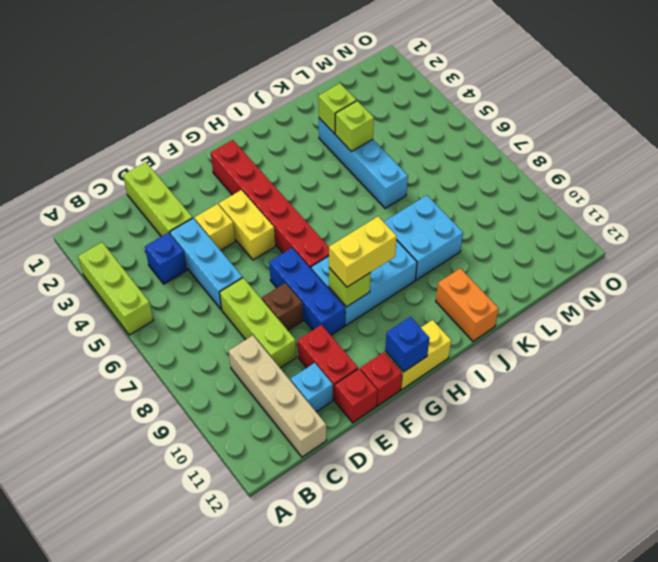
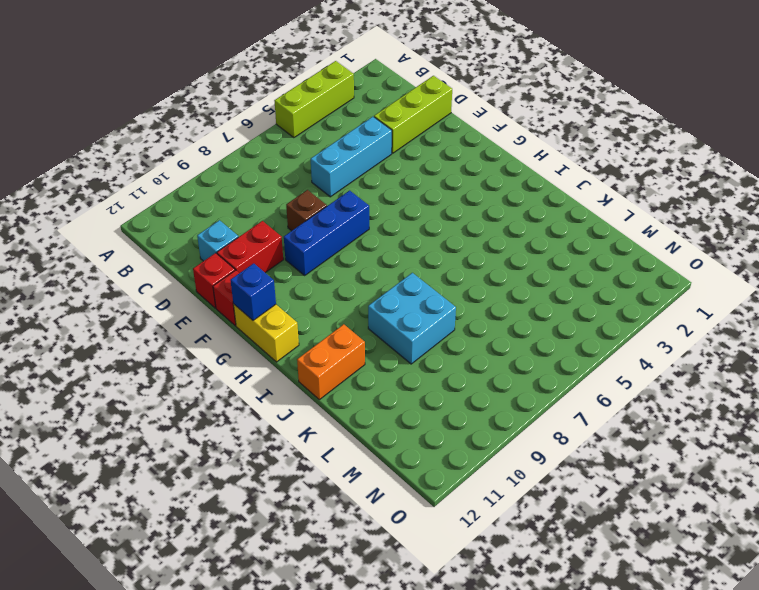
none -> blue brick C4 level 1
none -> tan brick C9:C12 level 1
none -> lime brick D7:D9 level 1

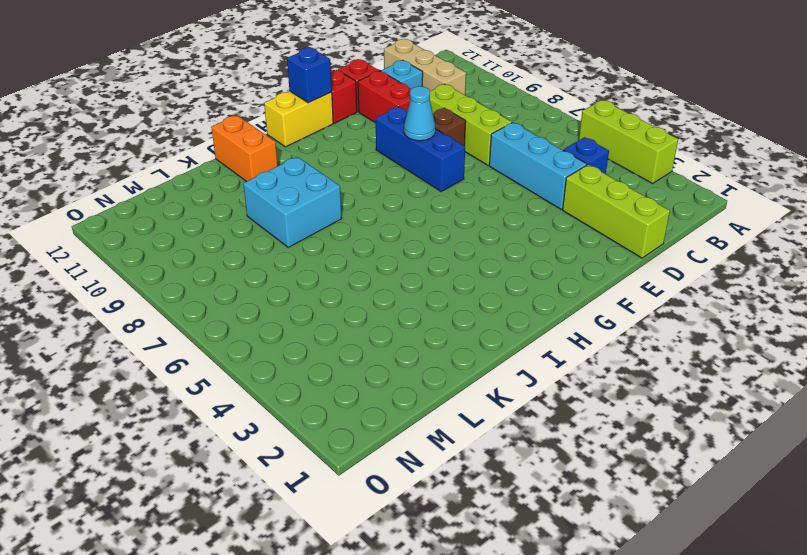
tan brick C10:C12 level 1 -> tan brick C9:C12 level 1
cyan cone F8 level 2 -> none
none -> yellow brick E4 level 1
none -> yellow brick F4:F5 level 1
none -> red brick G2:G7 level 1

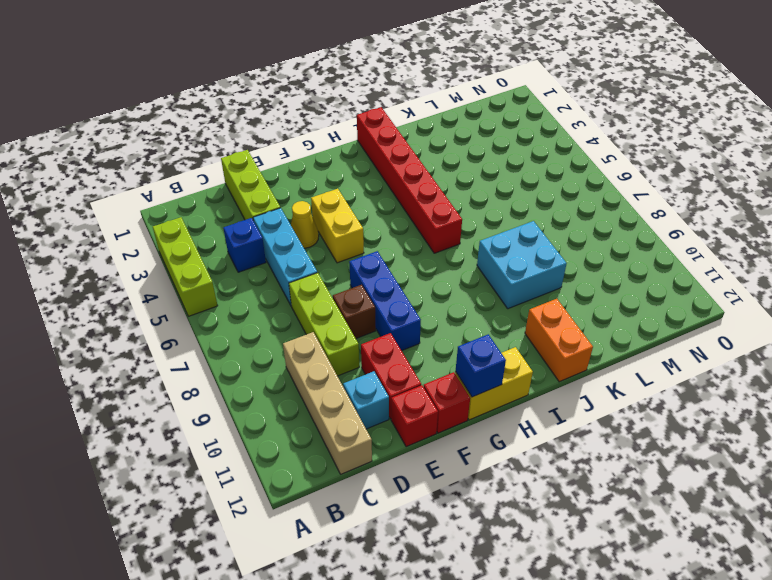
yellow cone E4 level 1 -> yellow brick E4 level 1
red brick I1:I6 level 1 -> red brick G2:G7 level 1
none -> cyan brick G8:I9 level 1
none -> cyan brick K3:K6 level 1
none -> lime brick G9 level 2

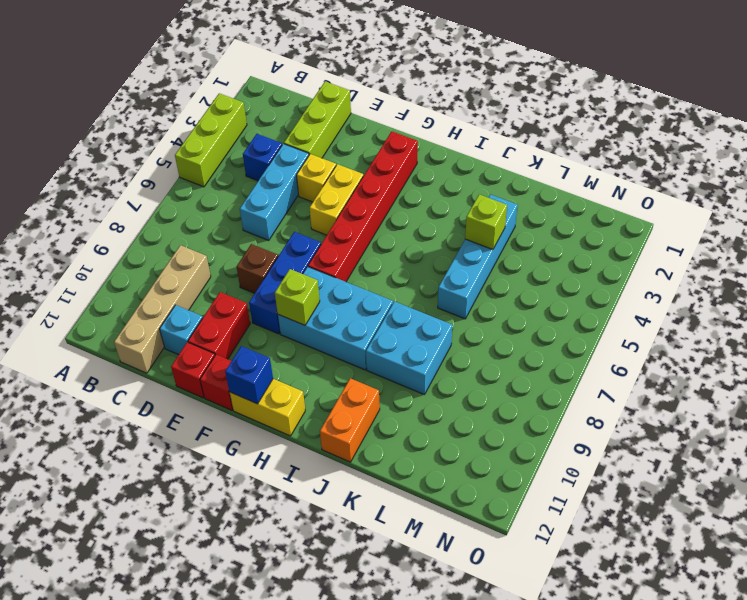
none -> lime brick D7:D9 level 1
none -> lime brick K3 level 2
none -> yellow brick G9:H9 level 3

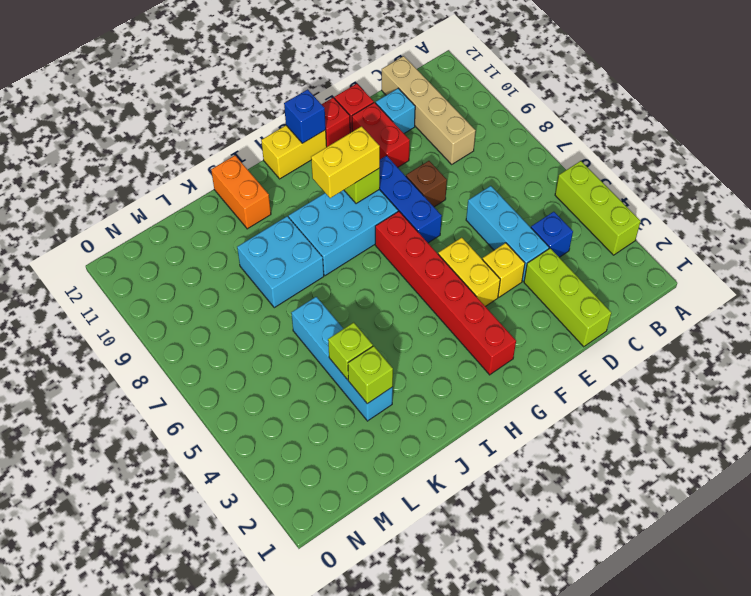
none -> lime brick D7:D9 level 1

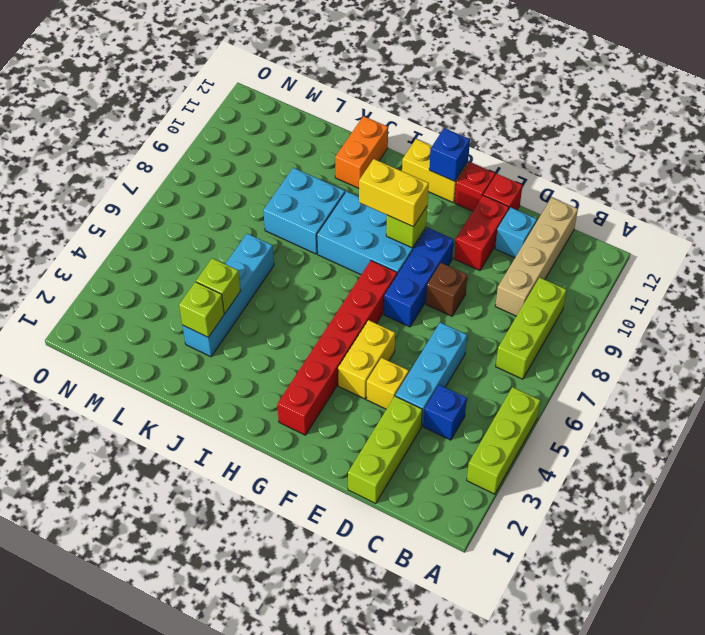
lime brick B7:B9 level 1 -> lime brick D7:D9 level 1

